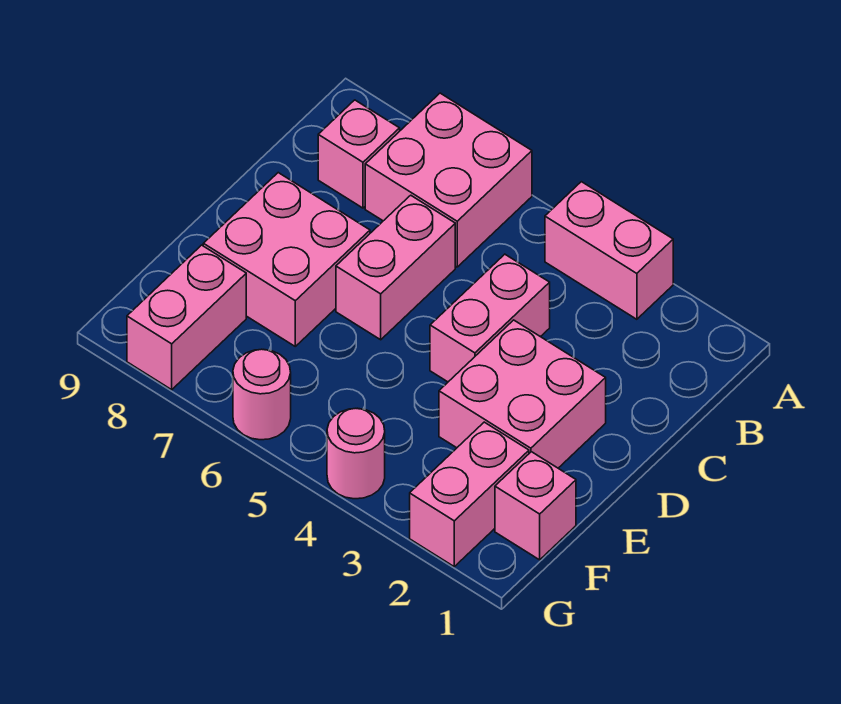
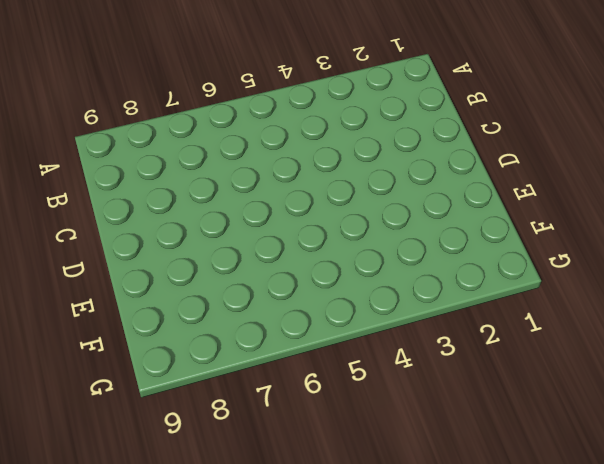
none -> pink brick A3:A4 level 1
none -> pink brick A6:B7 level 1
none -> pink brick B8 level 1

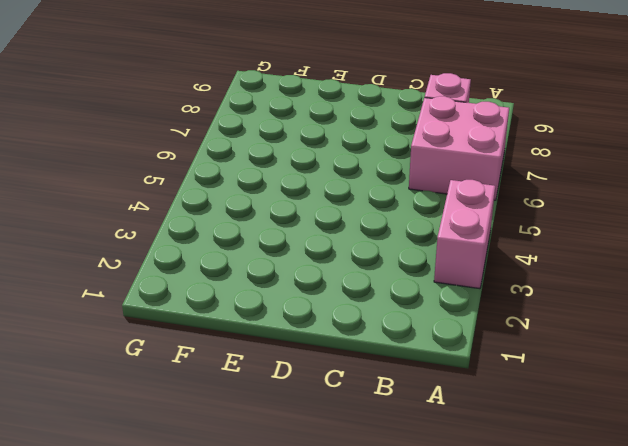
none -> pink brick C4:D4 level 1
none -> pink brick C6:D6 level 1
none -> pink brick D2:E3 level 1

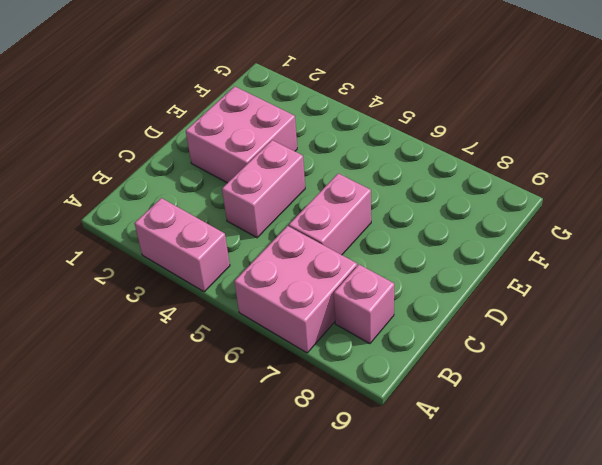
none -> pink brick D7:E8 level 1
none -> pink brick F1 level 1
none -> pink brick F2:G2 level 1

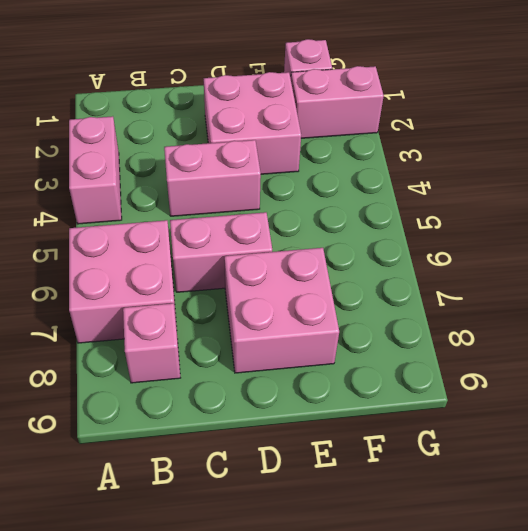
none -> pink brick F8:G8 level 1
none -> pink round brick G4 level 1
none -> pink round brick G6 level 1

